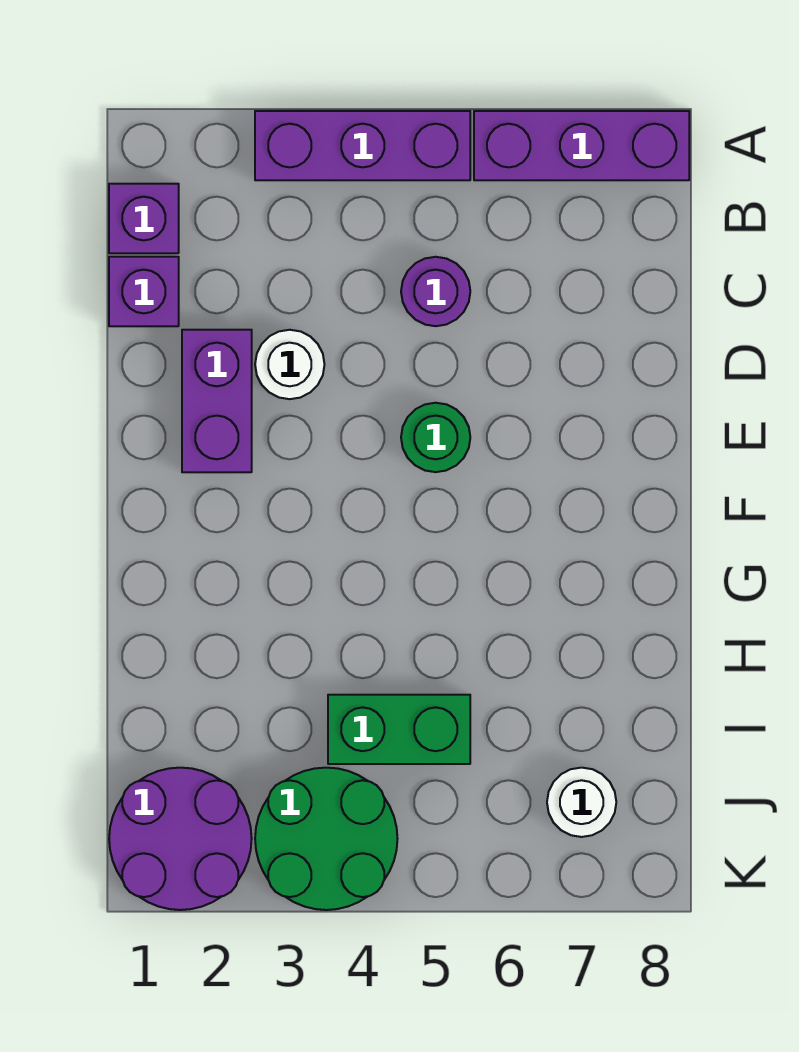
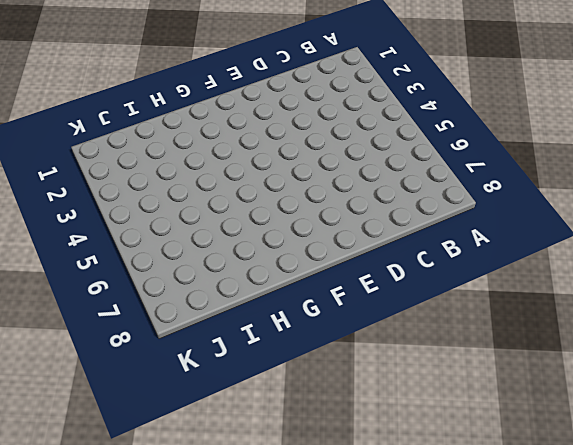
none -> purple brick A3:A5 level 1
none -> purple brick A6:A8 level 1
none -> purple brick B1 level 1

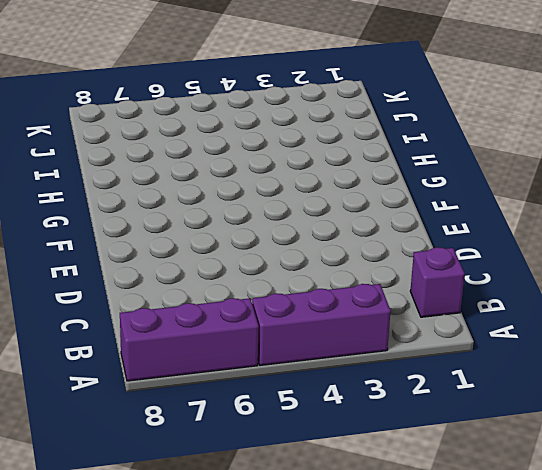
none -> purple brick C1 level 1
none -> purple round brick C5 level 1
none -> purple brick D2:E2 level 1

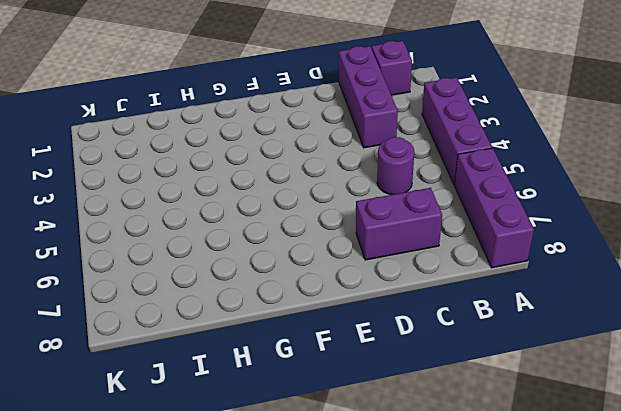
purple brick C1:C3 level 1 -> purple brick C1 level 1
purple brick C7:D7 level 1 -> purple brick D2:E2 level 1
none -> white round brick D3 level 1
none -> green round brick E5 level 1
none -> green brick I4:I5 level 1

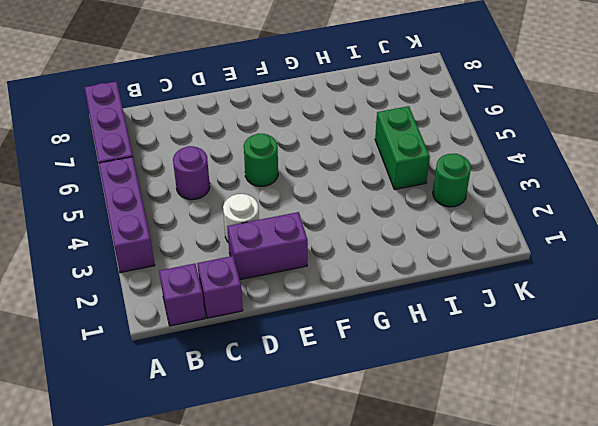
green round brick J3 level 1 -> green round brick J3:K4 level 1
none -> purple round brick J1:K2 level 1
none -> white round brick J7 level 1

